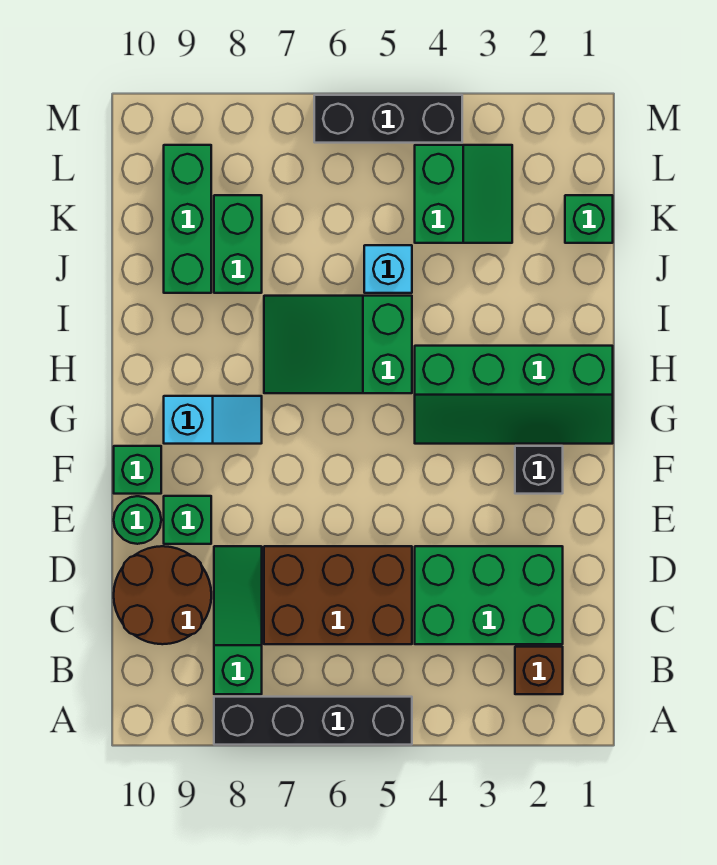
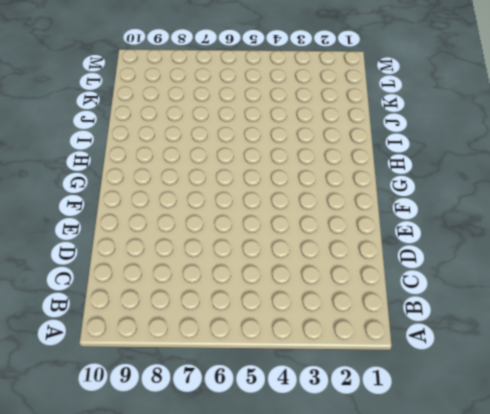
none -> black brick A5:A8 level 1
none -> brown brick B2 level 1
none -> green slope B8:D8 level 1 top B

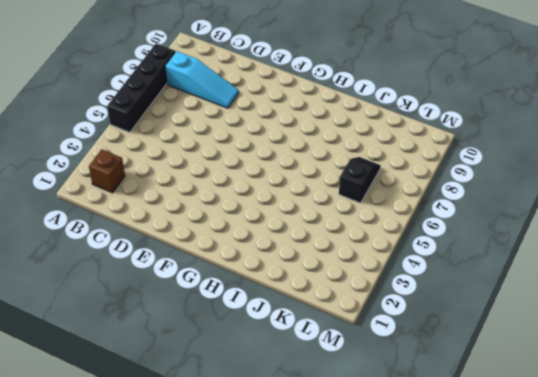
cyan slope B8:D8 level 1 top B -> green slope B8:D8 level 1 top B
black slope K6:K7 level 1 top 6 -> none
none -> green brick C2:D4 level 1
none -> brown brick C5:D7 level 1
none -> brown round brick C9:D10 level 1

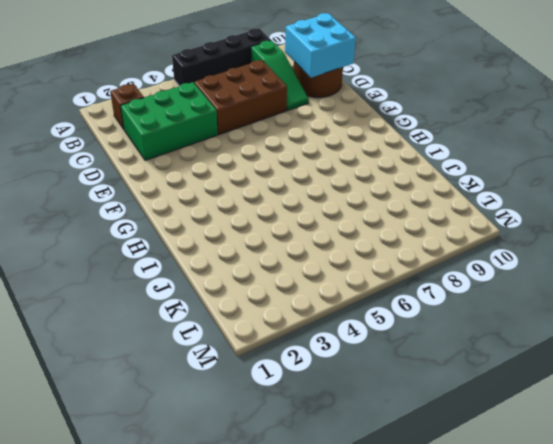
cyan brick C9:D10 level 2 -> none
none -> green brick E9 level 1
none -> green round brick E10 level 1
none -> black brick F2 level 1

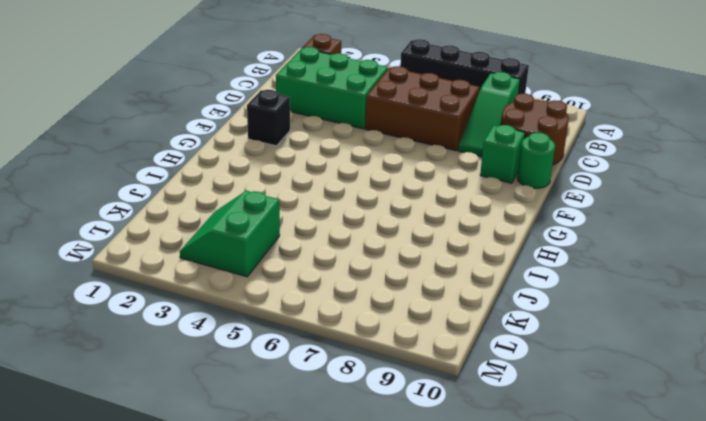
none -> green brick F10 level 1
none -> green slope G1:H4 level 1 top H
none -> cyan slope G8:G9 level 1 top 9

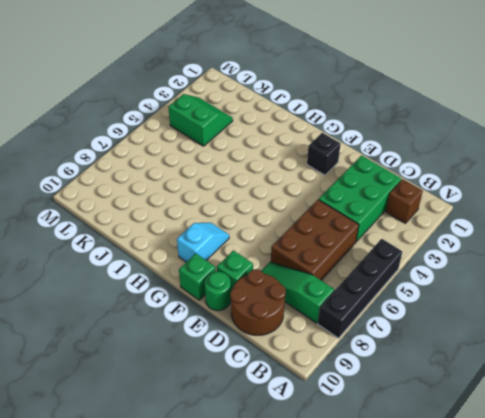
none -> green slope G1:H4 level 1 top H
none -> green slope H5:I7 level 1 top 5
none -> cyan brick J5 level 1

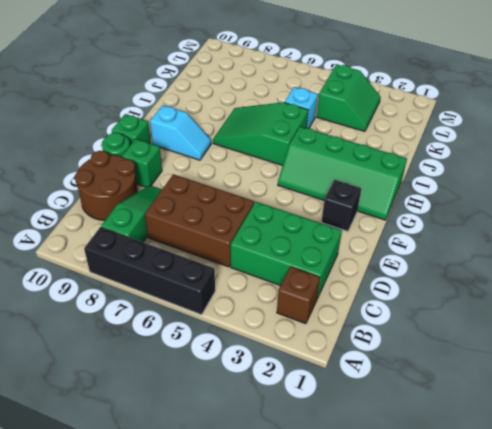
none -> green brick J8:K8 level 1
none -> green brick J9:L9 level 1
none -> green brick K1 level 1

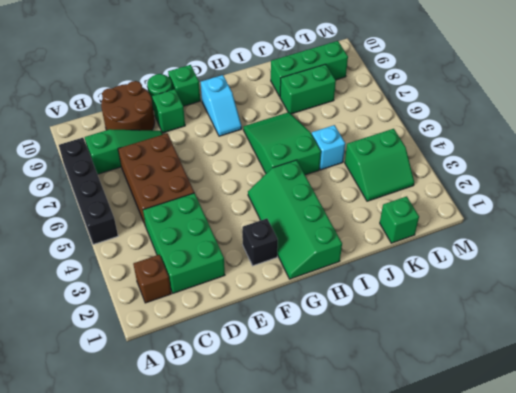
none -> black brick M4:M6 level 1

